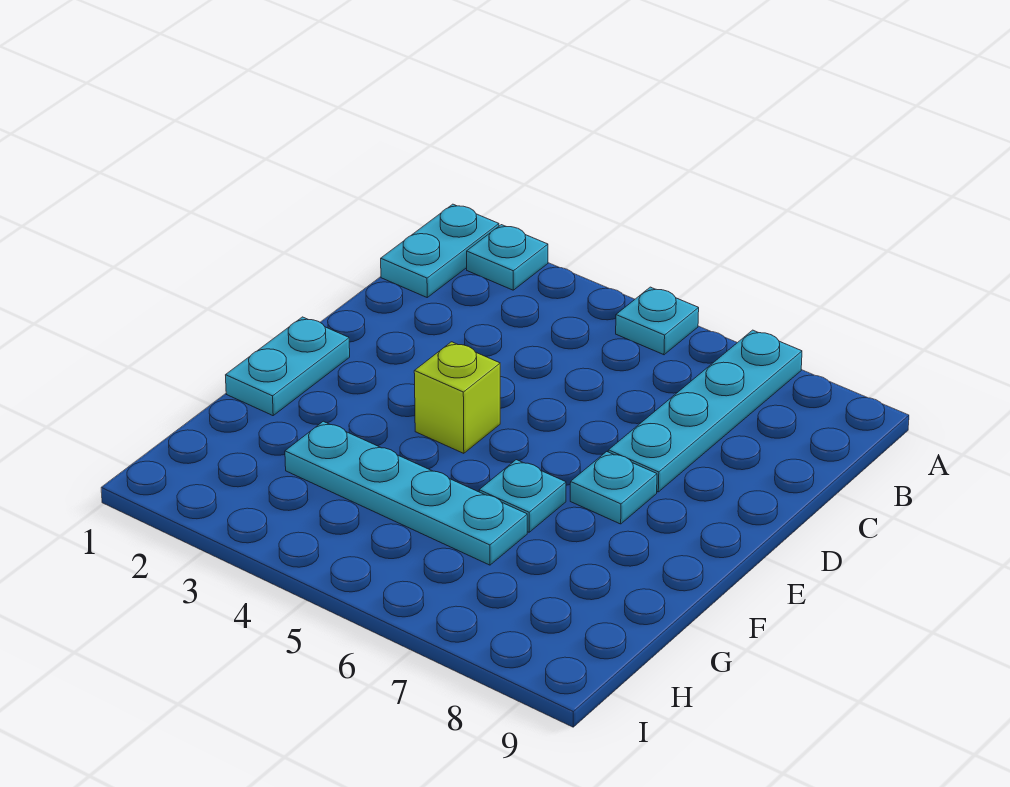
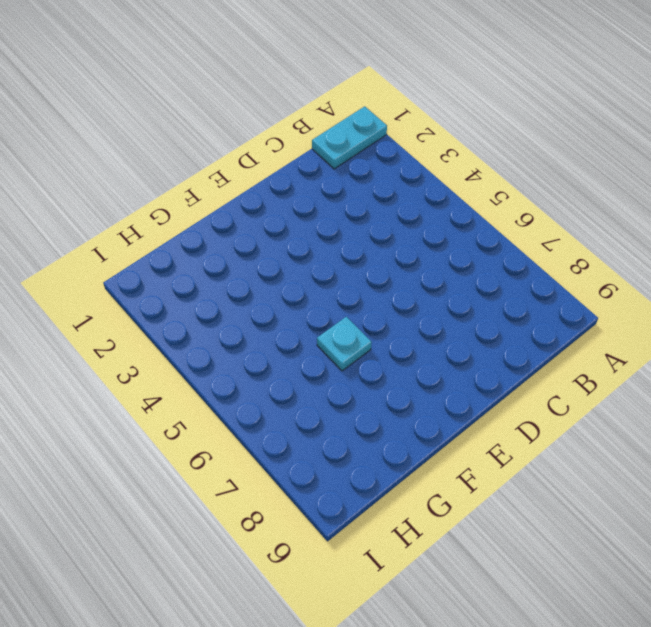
none -> cyan plate A2 level 1
none -> cyan plate A5 level 1

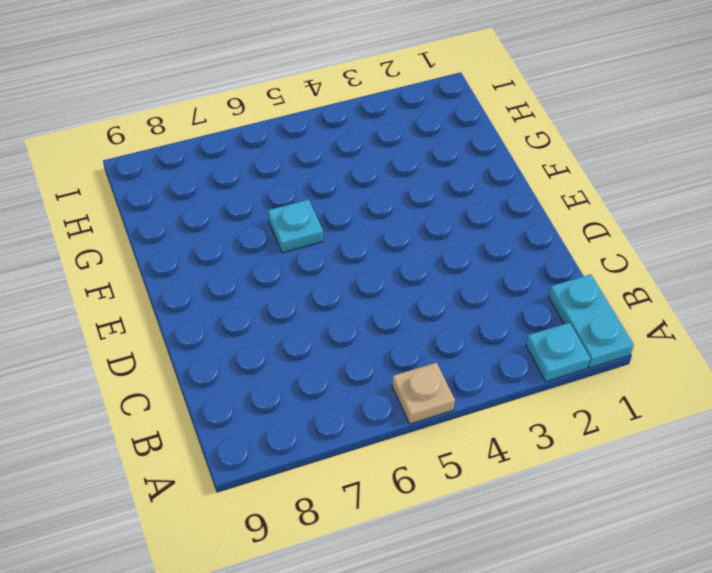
tan plate A5 level 1 -> cyan plate A5 level 1
none -> cyan plate A7:D7 level 1
none -> cyan plate E1:F1 level 1

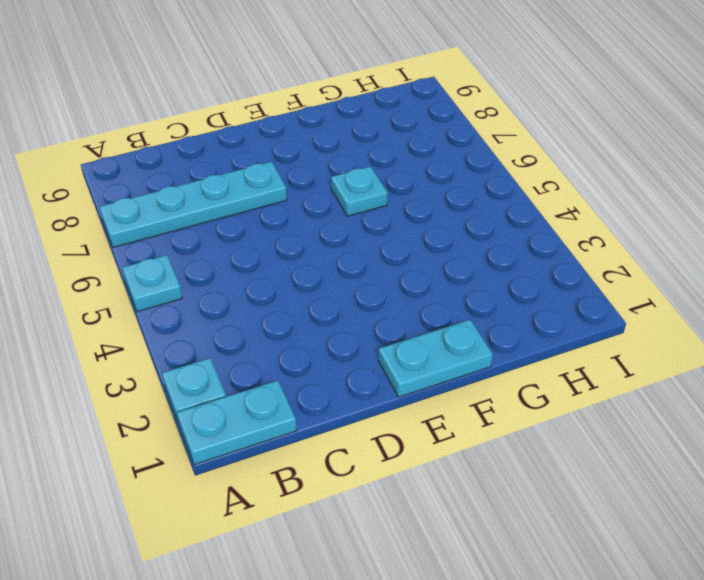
none -> lime brick E4 level 1
none -> cyan plate E7 level 1

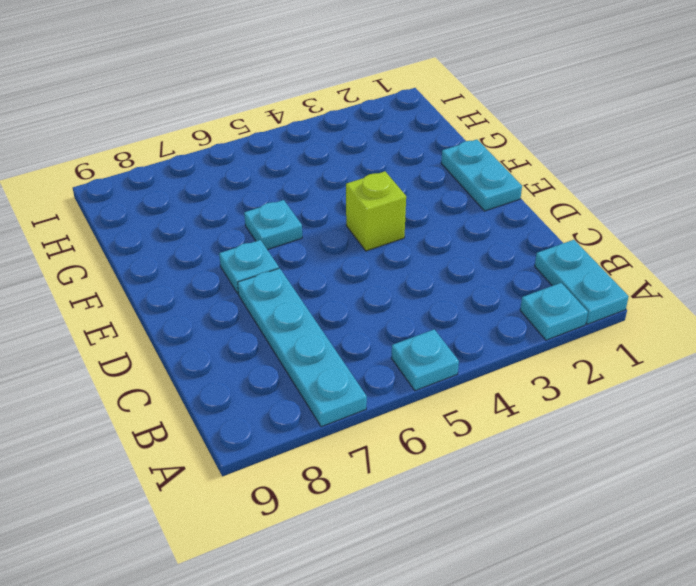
none -> cyan plate G3:G6 level 1

